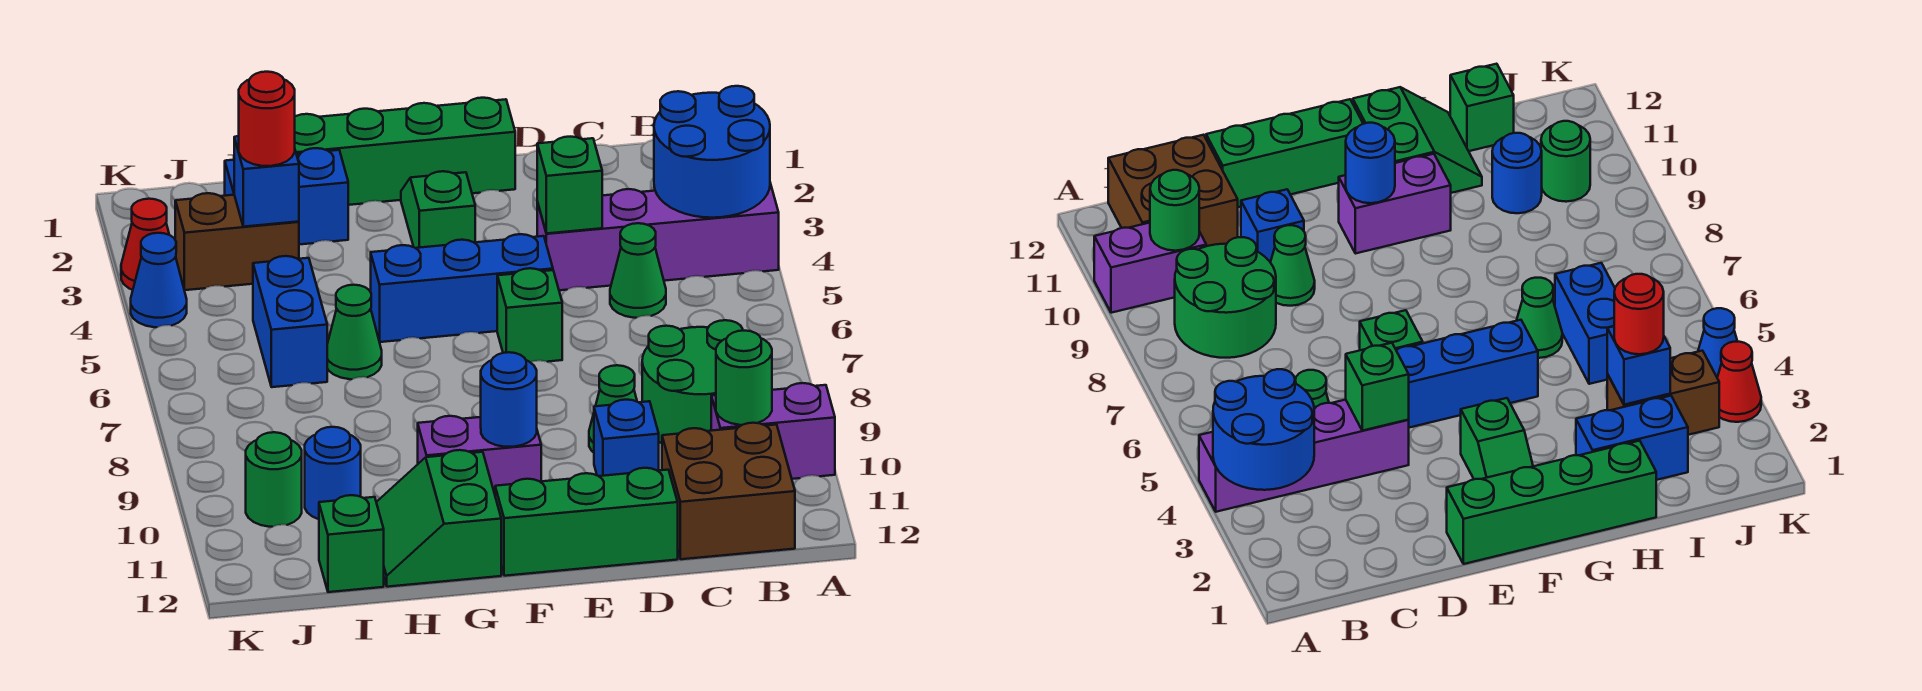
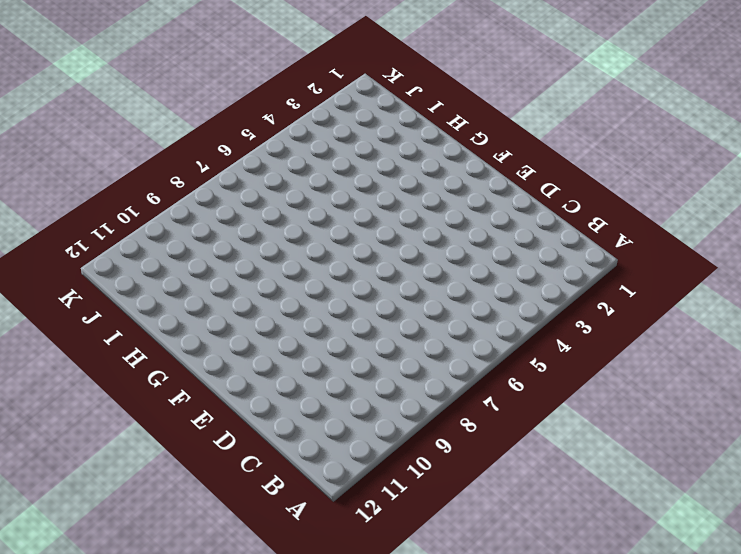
none -> purple brick A4:D4 level 1
none -> purple brick A10:B10 level 1
none -> green round brick B8:C9 level 1

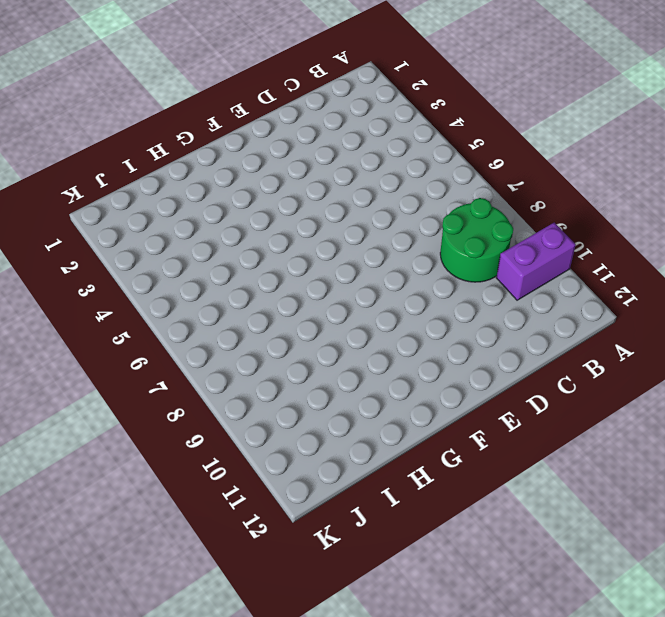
none -> purple brick A4:D4 level 1
none -> brown brick B11:C12 level 1
none -> green cone C5 level 1

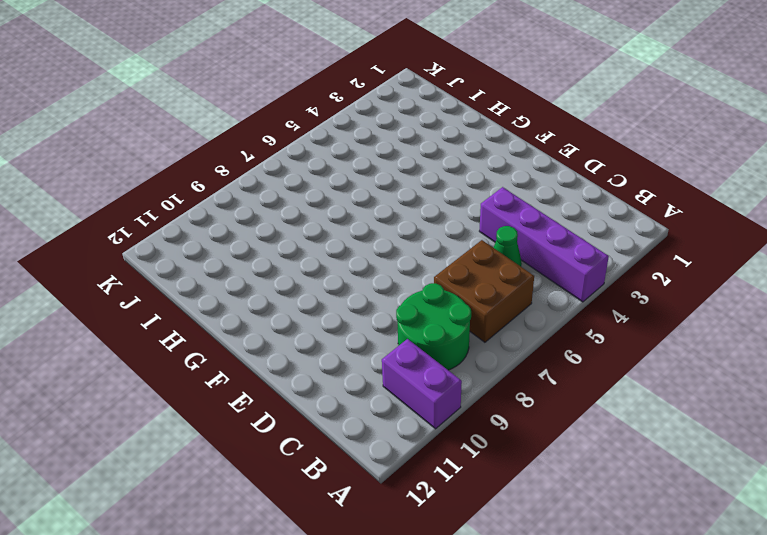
brown brick B6:C7 level 1 -> brown brick B11:C12 level 1
none -> green cone D9 level 1
none -> blue brick D10 level 1
none -> green brick D12:F12 level 1

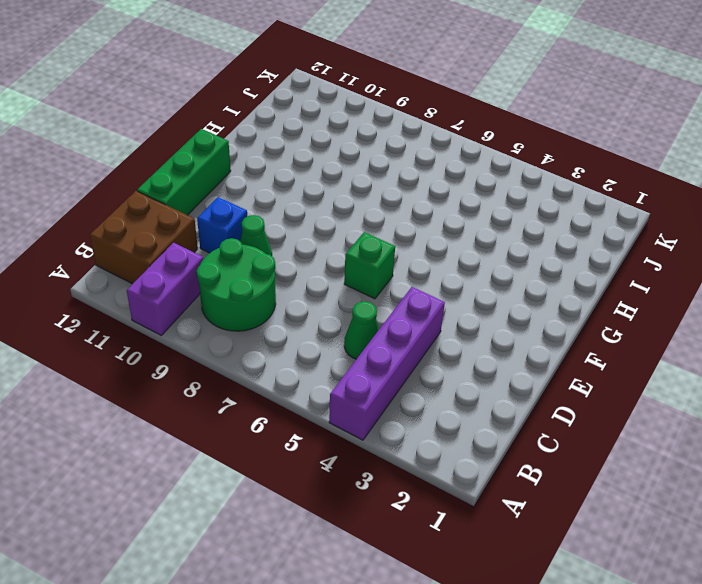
none -> green brick E1:H1 level 1
none -> blue brick E5:G5 level 1
none -> green slope F2:F3 level 1 top 3

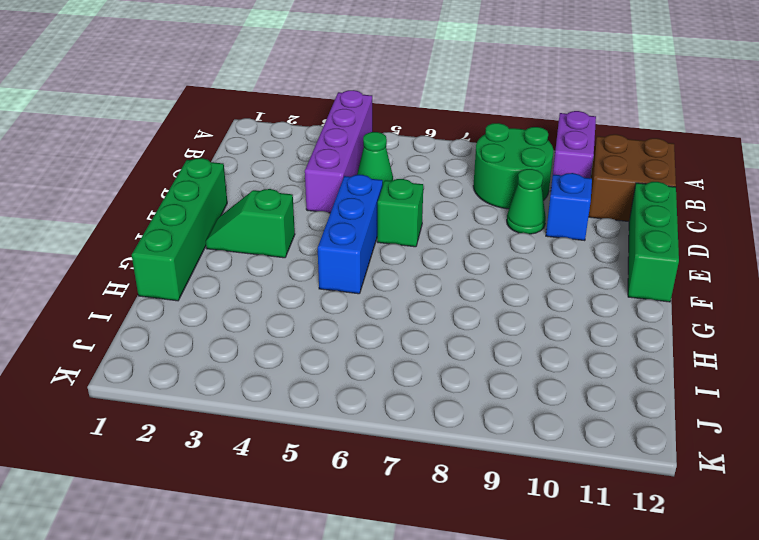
none -> purple brick F10:G10 level 1
none -> green slope G11:H12 level 1 top G
none -> blue brick H2:I2 level 1

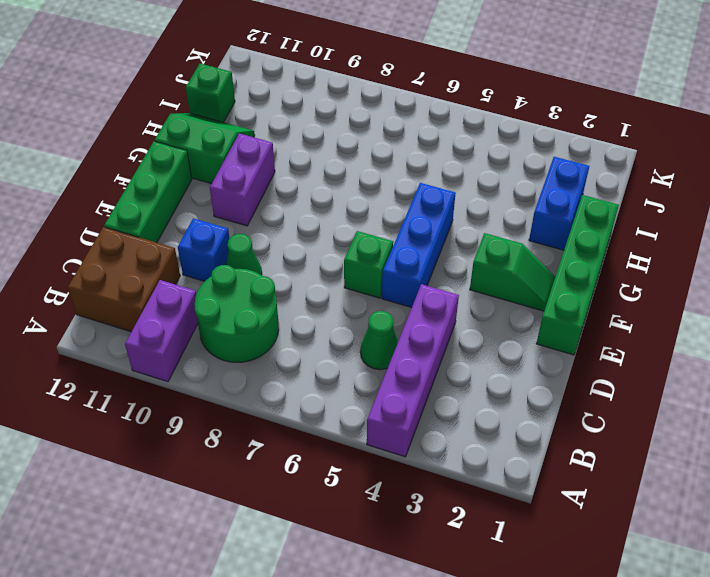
none -> green cone H6 level 1
none -> brown brick I3:J3 level 1
none -> blue brick I5:I6 level 1

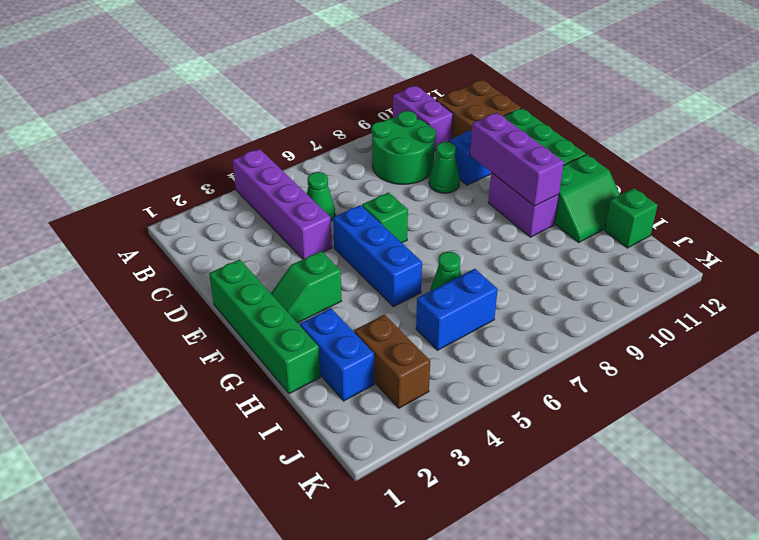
purple brick E10:G10 level 2 -> blue round brick F10 level 2
none -> blue round brick I10 level 1
none -> green round brick J10 level 1
none -> red cone K3 level 1

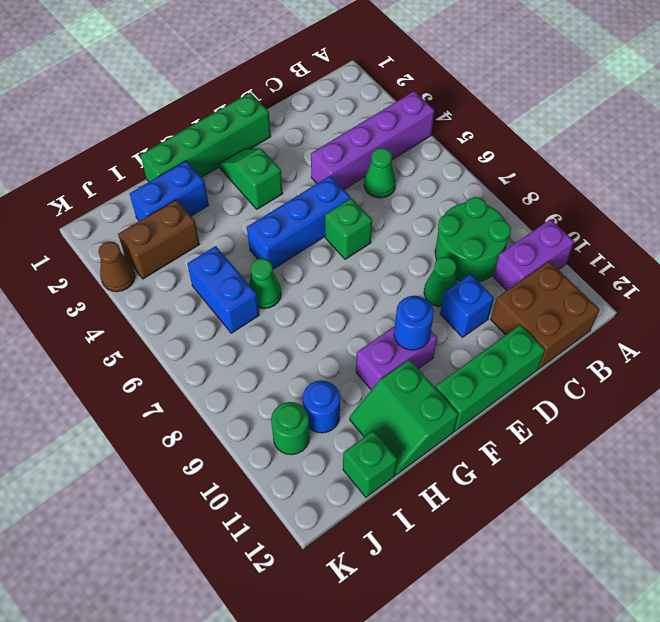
brown cone K3 level 1 -> red cone K3 level 1
none -> blue cone K4 level 1
none -> blue round brick A3:B4 level 2
none -> green round brick B10 level 2

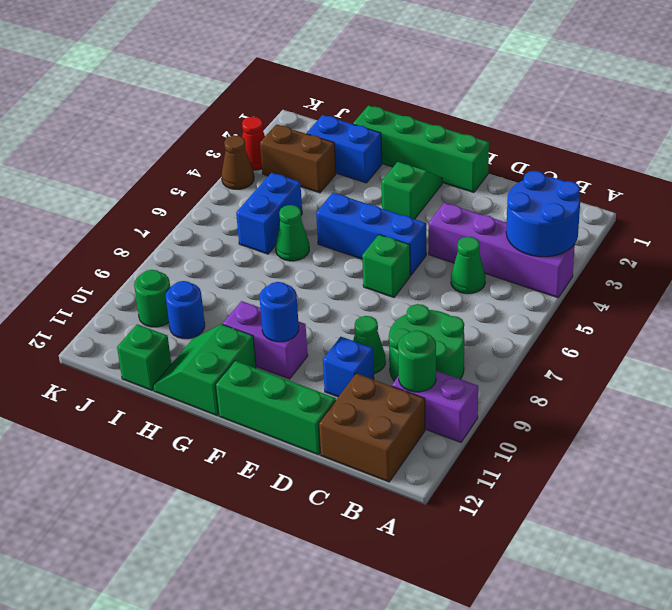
brown cone K4 level 1 -> blue cone K4 level 1
none -> green brick D4 level 2
none -> blue brick I3 level 2
none -> red round brick I3 level 3

